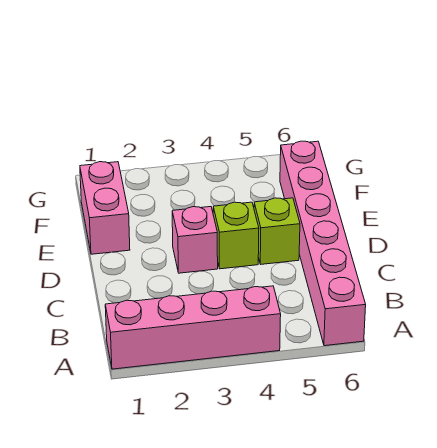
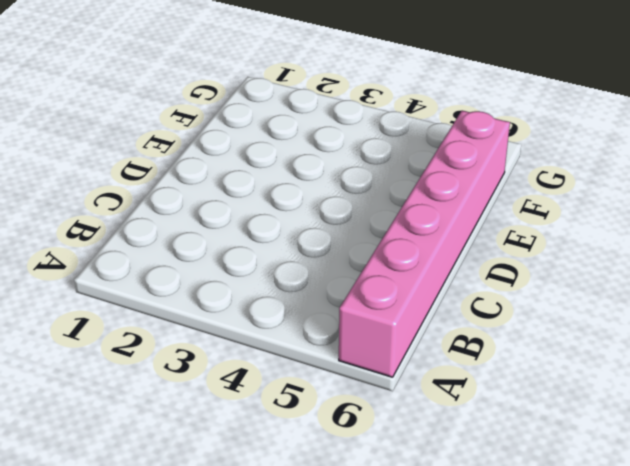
none -> pink brick A1:A4 level 1
none -> pink brick D3 level 1

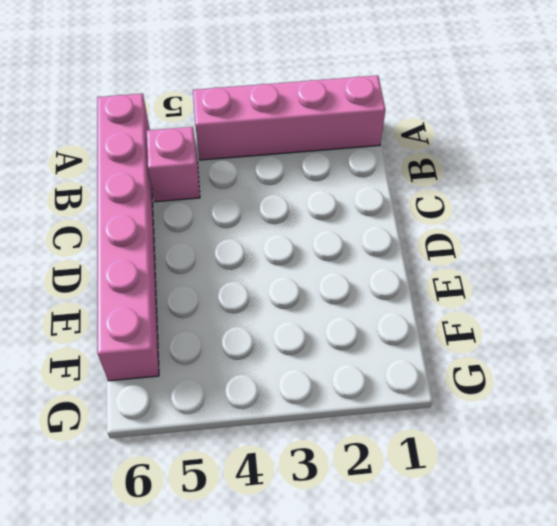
pink brick B5 level 1 -> pink brick D3 level 1
none -> lime brick D4 level 1
none -> lime brick D5 level 1

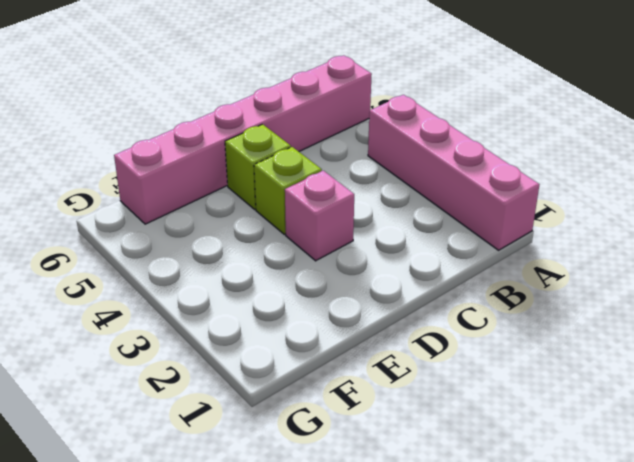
none -> pink brick E1:F1 level 1

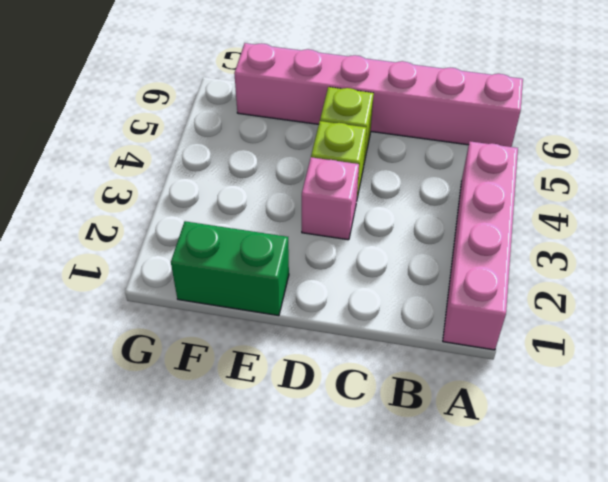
green brick E1:F1 level 1 -> pink brick E1:F1 level 1

